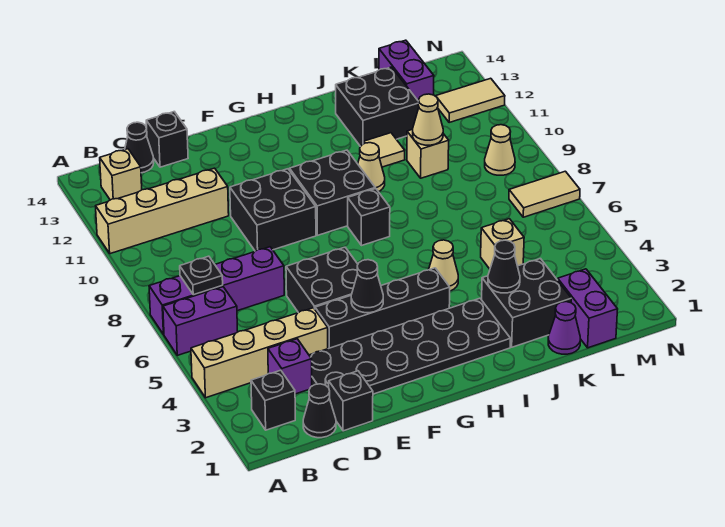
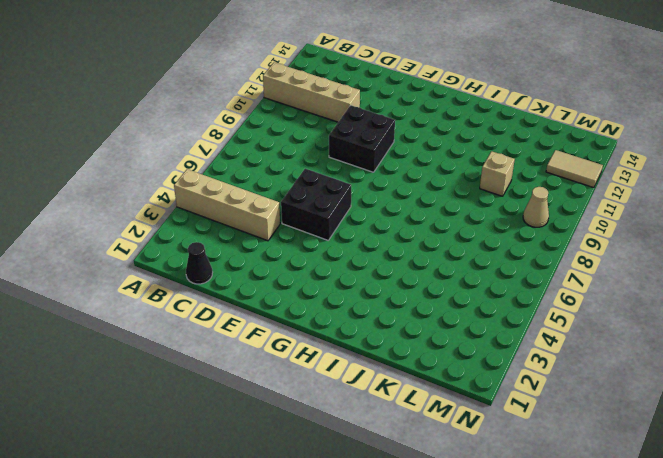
none -> purple brick A6:B6 level 1
none -> purple brick A7:D7 level 1
none -> black brick B2 level 1
none -> tan brick B13 level 1

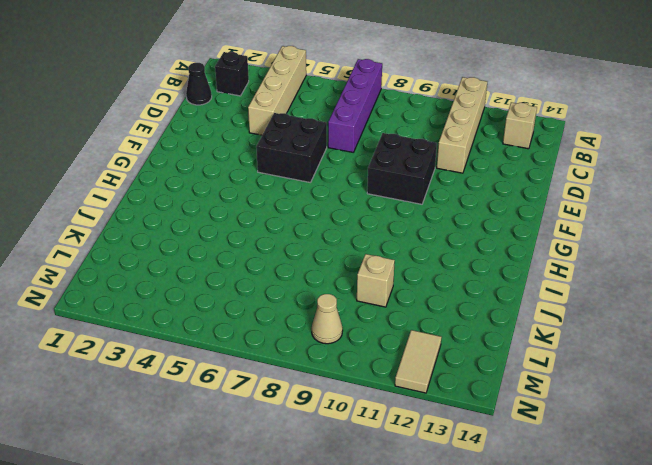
none -> purple brick A6:B6 level 1
none -> purple brick C3 level 1
none -> black cone C14 level 1
none -> black brick D1 level 1

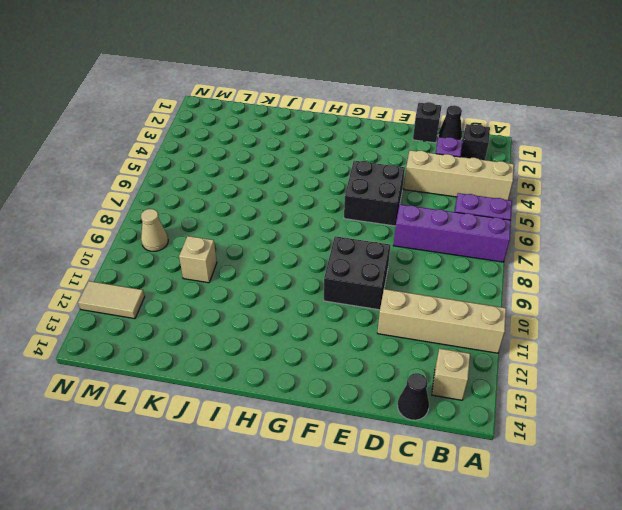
none -> black plate D2:I3 level 1
none -> black brick D14 level 1
none -> black brick E4:H4 level 1
none -> black brick G9:H10 level 1

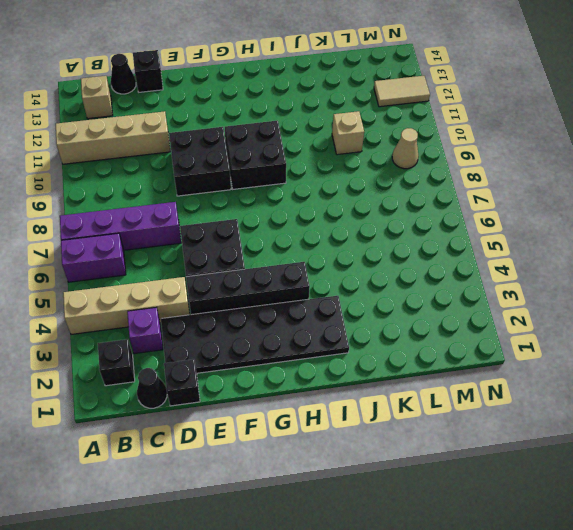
none -> black brick H8 level 1
none -> tan cone I5 level 1
none -> tan cone I10 level 1
none -> black brick J2:K3 level 1

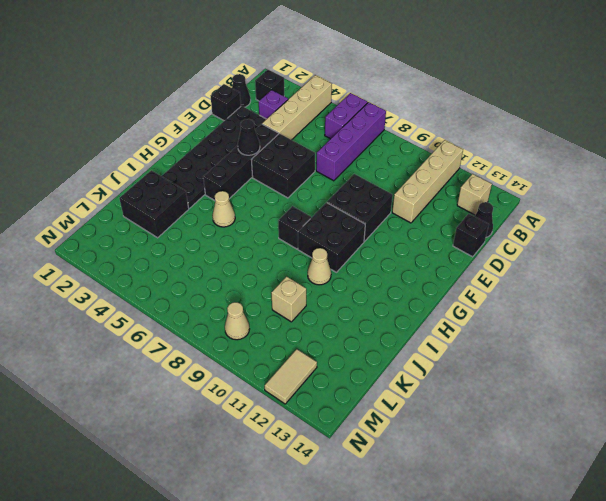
none -> tan tile J11 level 1
none -> black brick J12:K13 level 1
none -> purple cone K1 level 1
none -> tan brick K5 level 1

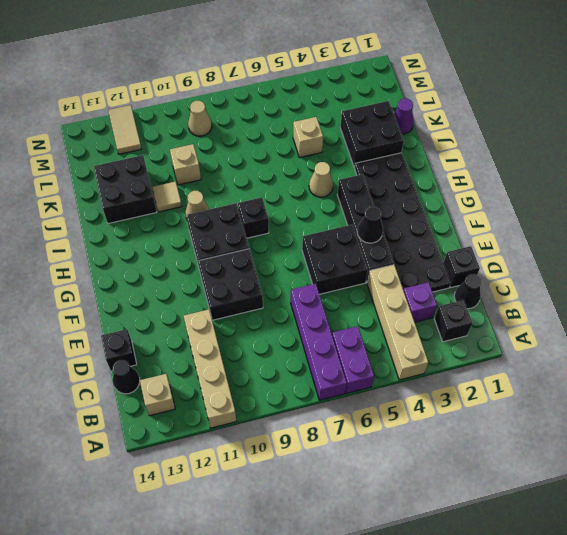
none -> purple brick L1:L2 level 1
none -> purple brick L13:L14 level 1
none -> tan tile M7:N7 level 1
none -> black plate B7 level 2

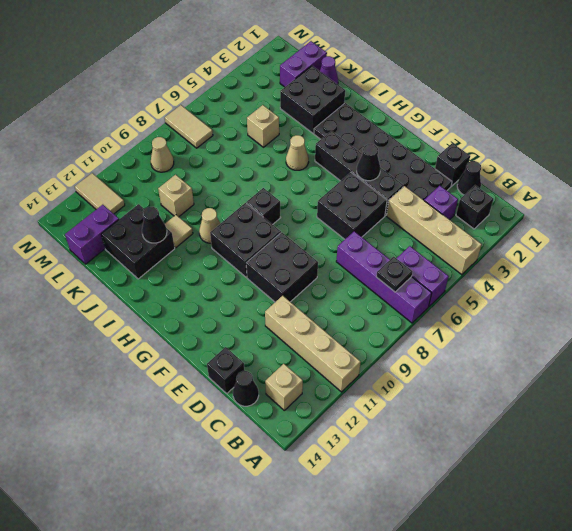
black cone J12 level 2 -> black cone J3 level 2
none -> tan cone K10 level 2

